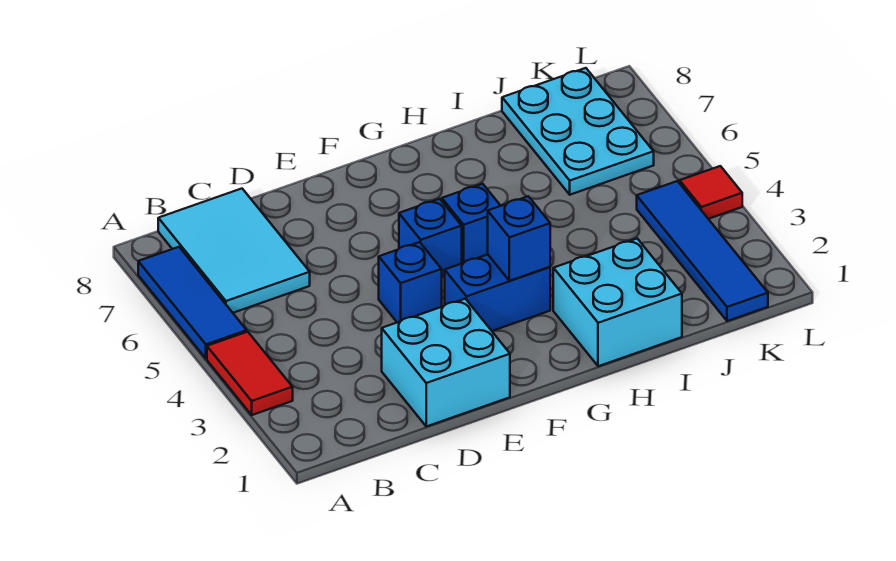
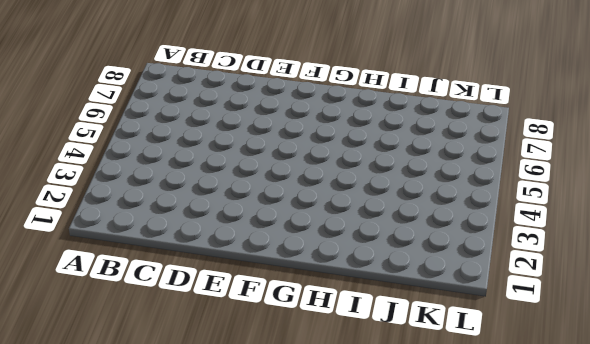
none -> red tile A3:A4 level 1
none -> blue tile A5:A7 level 1
none -> cyan tile B6:C8 level 1

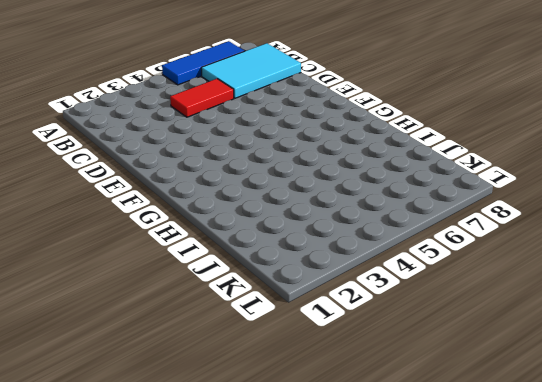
red tile C4:C5 level 1 -> red tile A3:A4 level 1
none -> cyan brick D1:E2 level 1
none -> blue brick E4 level 1
none -> blue brick F3:G3 level 1

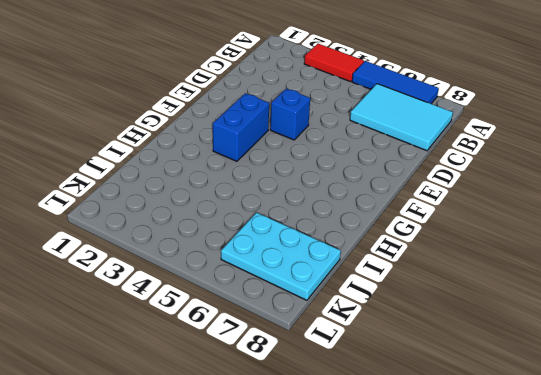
none -> cyan brick D1:E2 level 1
none -> blue brick F5 level 1
none -> blue brick G5 level 1

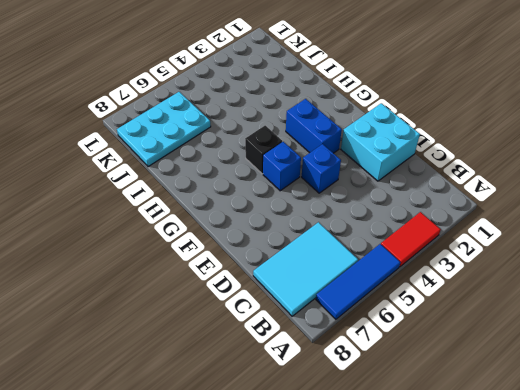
black brick G5 level 1 -> blue brick G5 level 1
none -> cyan brick H1:I2 level 1
none -> blue tile K1:K4 level 1
none -> red tile L4 level 1

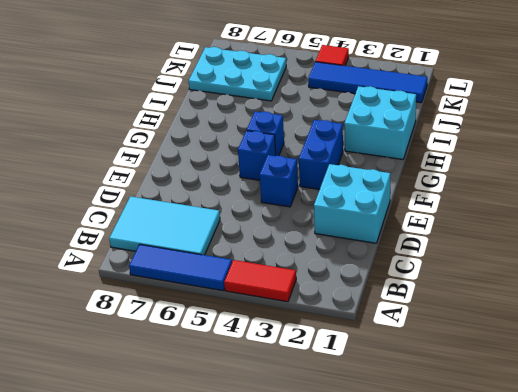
none -> blue brick G3 level 2

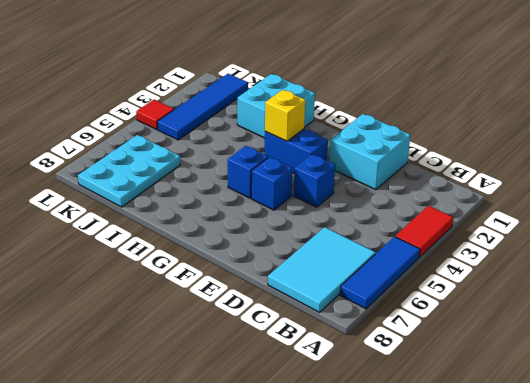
yellow brick G3 level 2 -> blue brick G3 level 2

